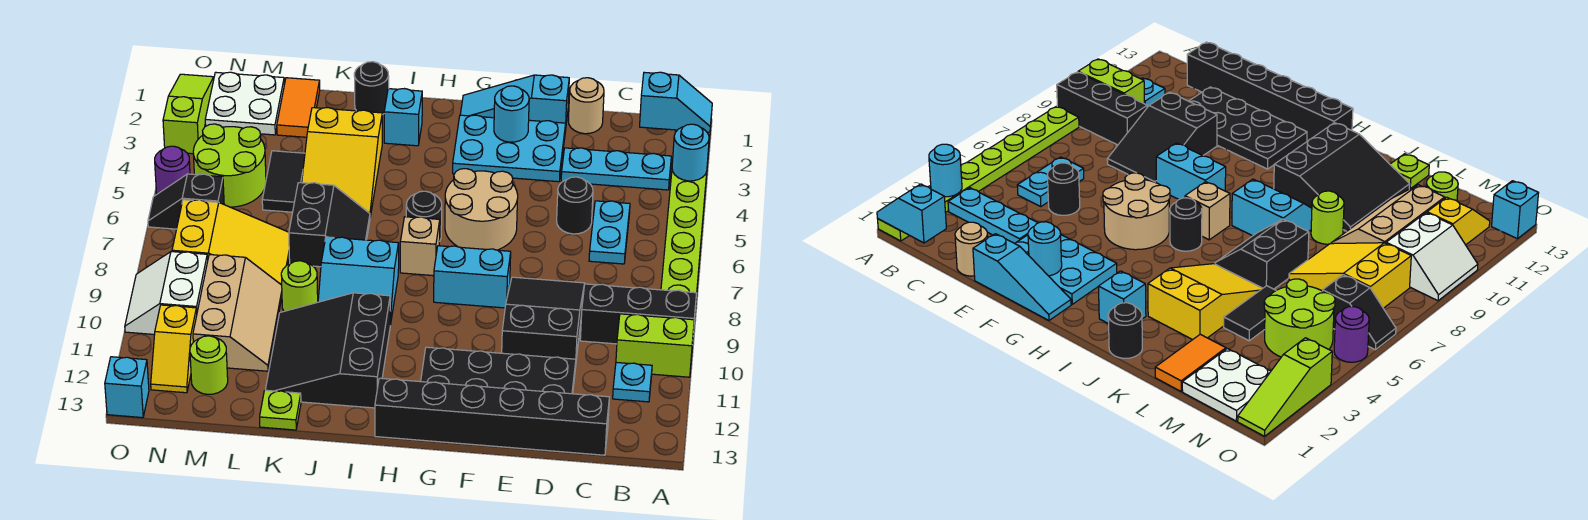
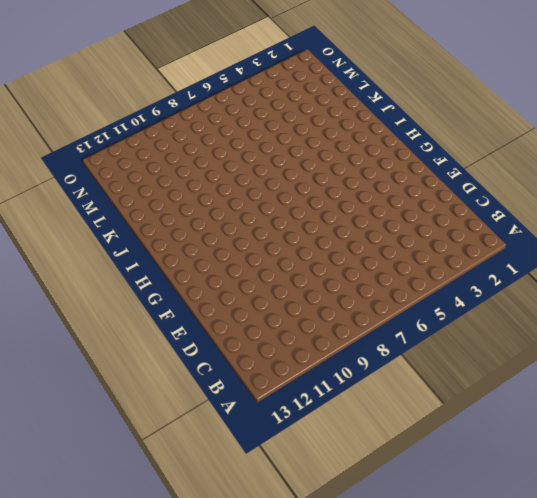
none -> lime plate A1:A8 level 1
none -> black brick A9:C9 level 1
none -> lime brick A10:B10 level 1
none -> cyan plate B3:D3 level 1

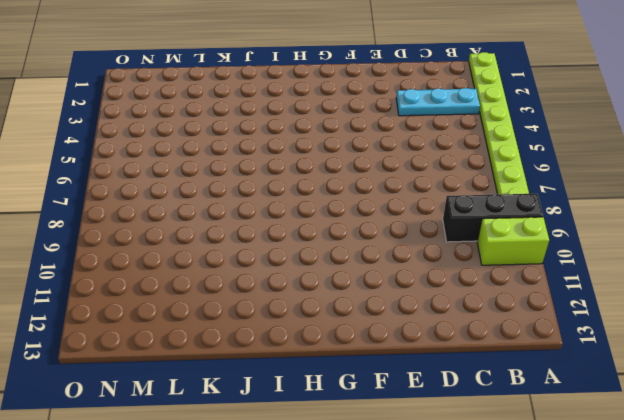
none -> cyan plate B11 level 1
none -> cyan plate C5:C6 level 1
none -> black brick C13:H13 level 1
none -> tan round brick D1 level 1

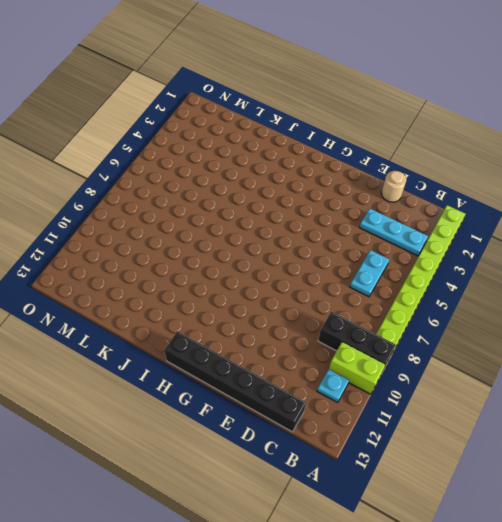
none -> black round brick D5 level 1
none -> black slope D8:E10 level 1 top 10
none -> black plate D11:G12 level 1
none -> cyan slope E1:G1 level 1 top E

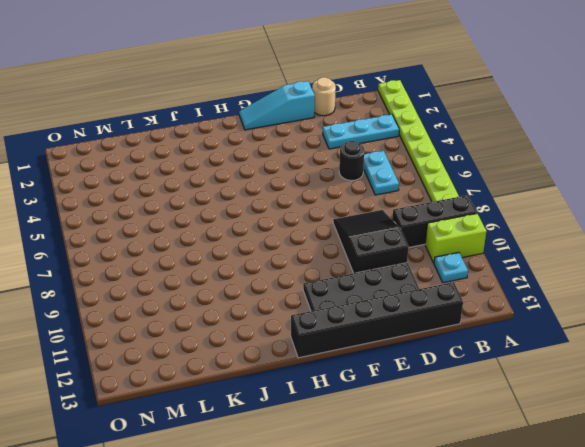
none -> cyan plate E2:G3 level 1
none -> tan round brick F5:G6 level 1
none -> cyan brick F8:G8 level 1
none -> black round brick H6 level 1

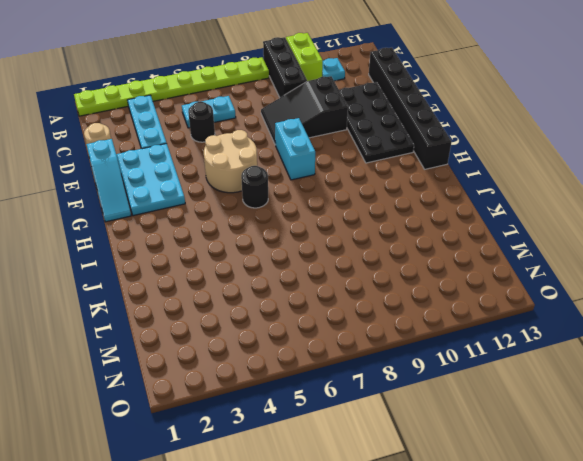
none -> tan brick H7 level 1
none -> cyan brick I2 level 1
none -> cyan slope I8:J9 level 1 top 8
none -> black slope I10:K12 level 1 top I

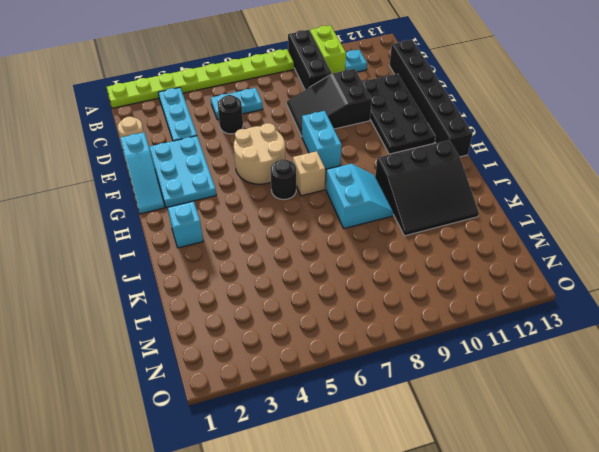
none -> black round brick J1 level 1
none -> yellow slope J3:K5 level 1 top 3
none -> black slope J6:K7 level 1 top K
none -> lime round brick K9 level 1

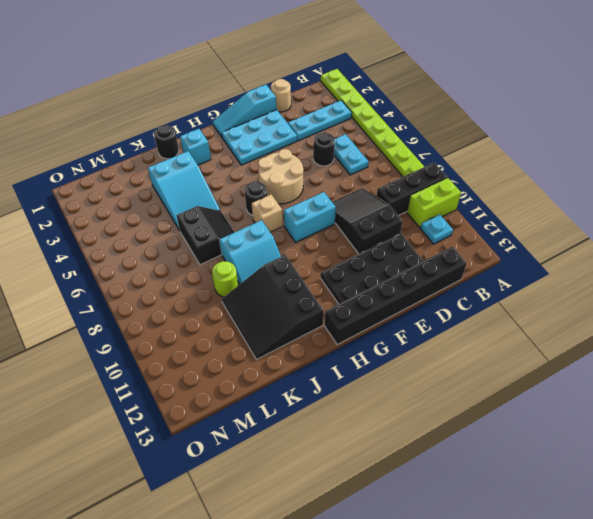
cyan slope J3:K5 level 1 top 3 -> yellow slope J3:K5 level 1 top 3
none -> lime plate K13 level 1
none -> orange tile L1:L2 level 1
none -> black tile L4:L5 level 1
none -> yellow slope L7:N8 level 1 top N

